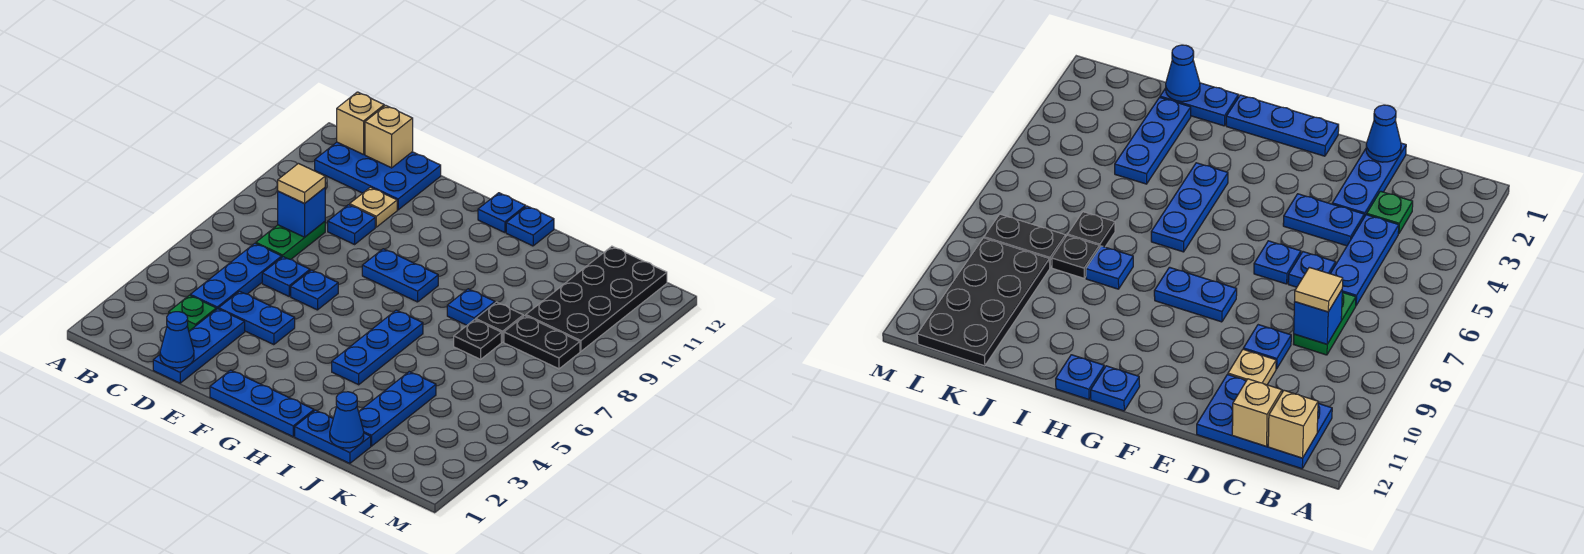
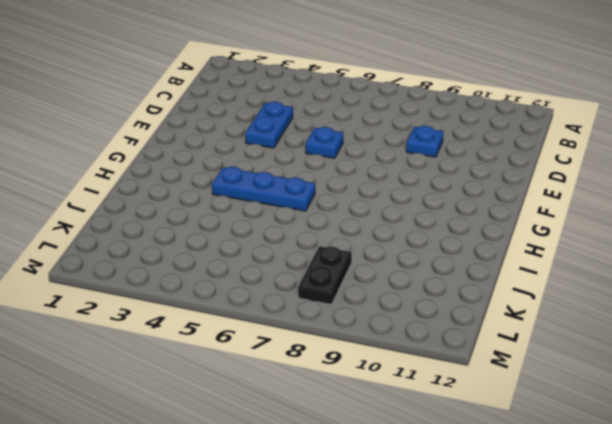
none -> blue plate B11:D12 level 1
none -> green plate C3 level 1
none -> blue plate C4:C6 level 1

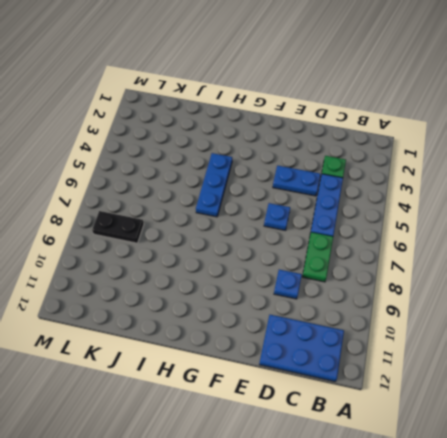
none -> blue plate D1:D3 level 1
none -> blue plate D6 level 1
none -> tan plate D10 level 1

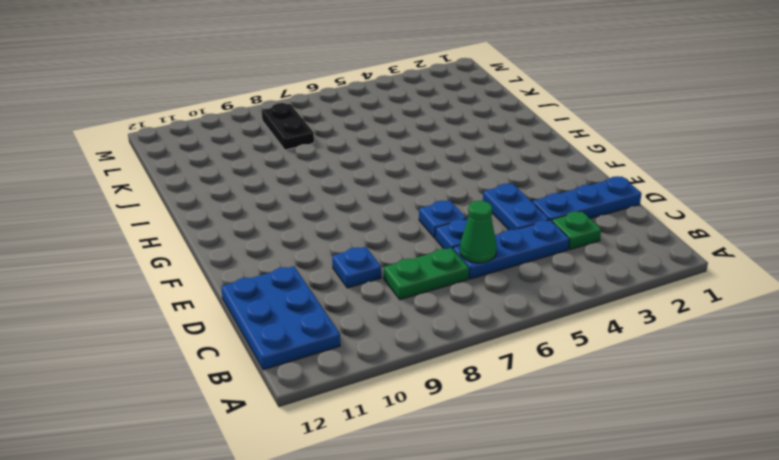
green cone C6 level 2 -> none
none -> tan plate D10 level 1
none -> blue plate F1:H1 level 1
none -> blue plate F8:G8 level 1

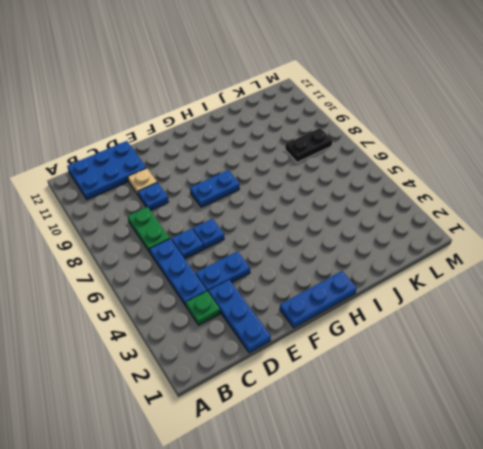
none -> blue plate G12 level 1
none -> blue plate H4:H6 level 1
none -> blue plate H12 level 1

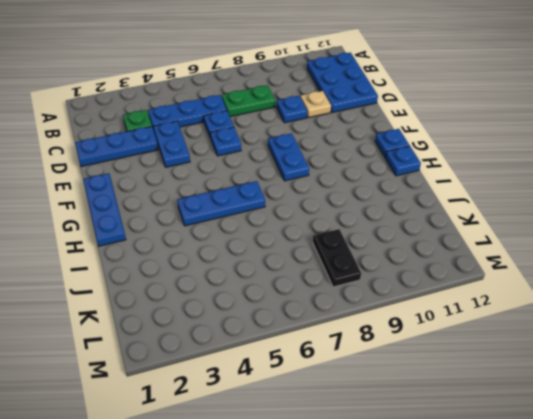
none -> blue plate I1:J1 level 1
none -> blue plate I8 level 1
none -> blue plate J2:J4 level 1

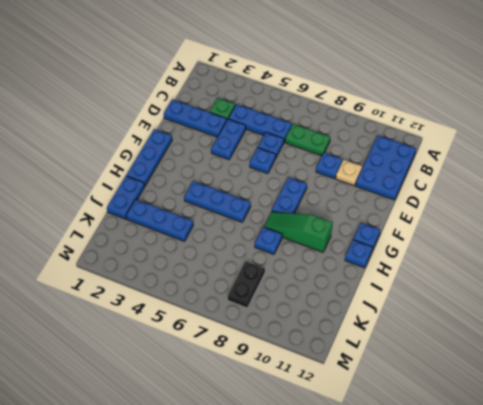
green slope H8:H10 level 1 top 10 -> none
none -> black plate J7 level 1
none -> black plate J8 level 1
none -> black plate K9:L12 level 1

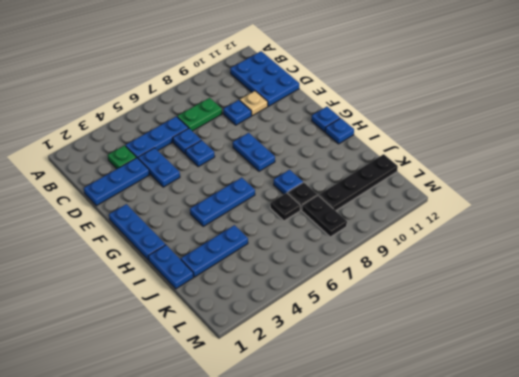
black plate K9:K12 level 1 -> black plate K9:L12 level 1
none -> tan brick B12 level 2
none -> blue brick C8 level 2
none -> tan brick C12 level 2

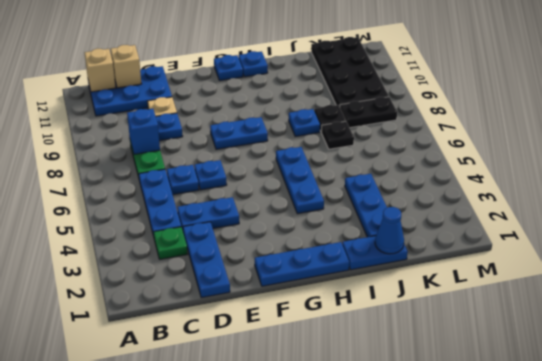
none -> blue cone D1 level 2
none -> tan tile C8 level 3

